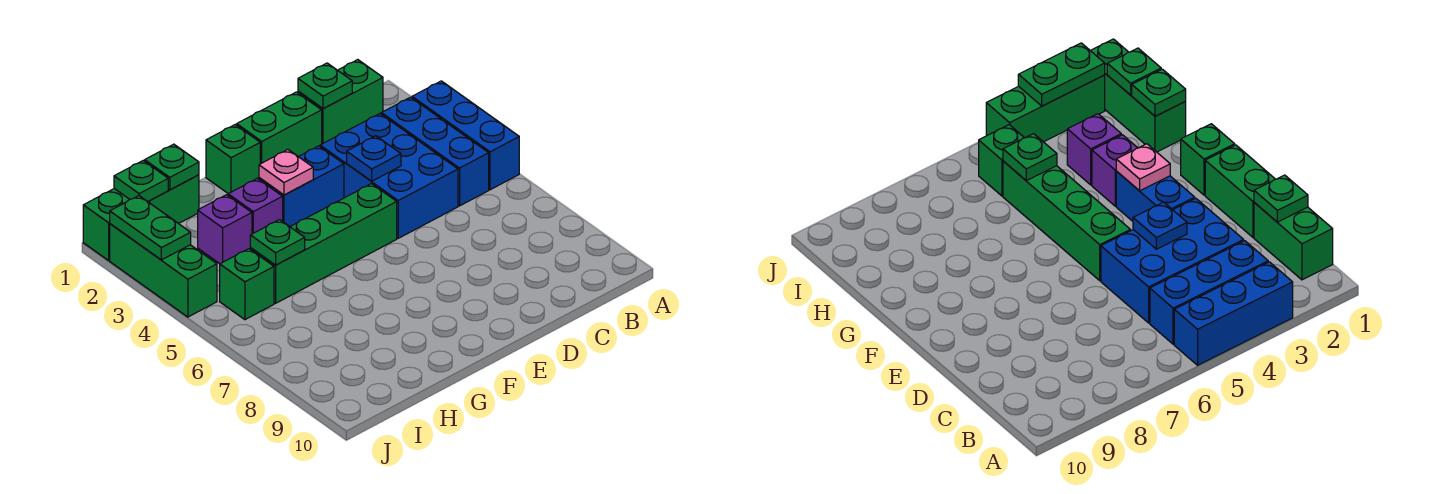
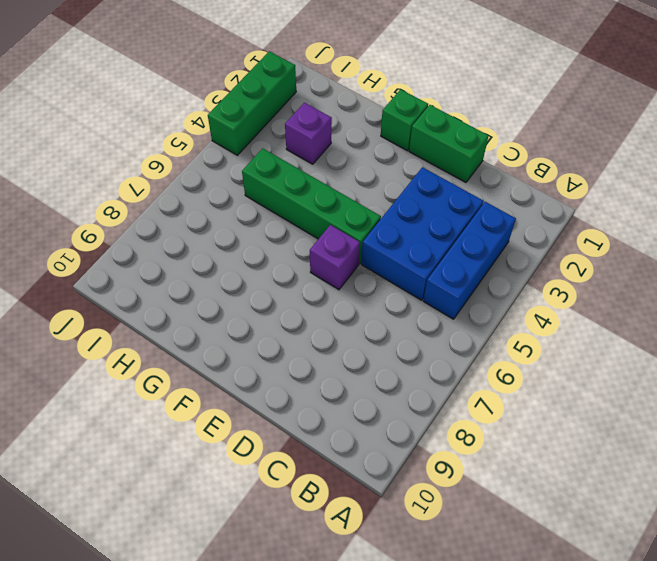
purple brick E6 level 1 -> purple brick G3 level 1
none -> blue brick A3:A5 level 1
none -> green brick B1:C1 level 1
none -> blue brick E3:F3 level 1

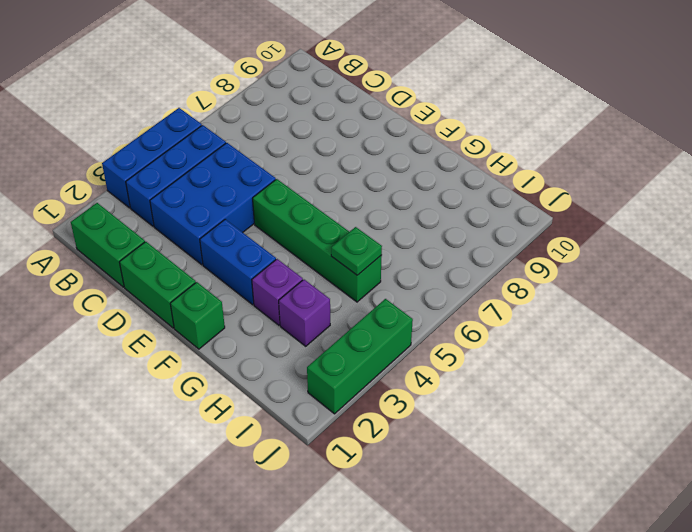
none -> green brick H1:J1 level 1
none -> green brick I5 level 1
none -> green plate C1 level 2

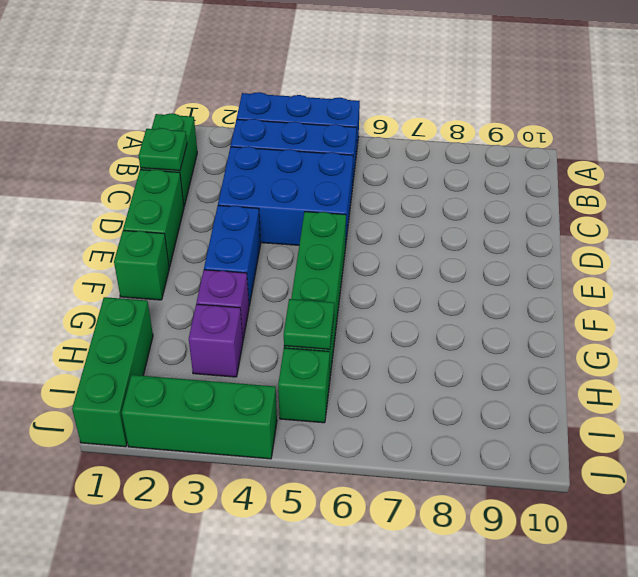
none -> blue plate D4 level 2
none -> pink plate F3 level 2
none -> green plate H1 level 2

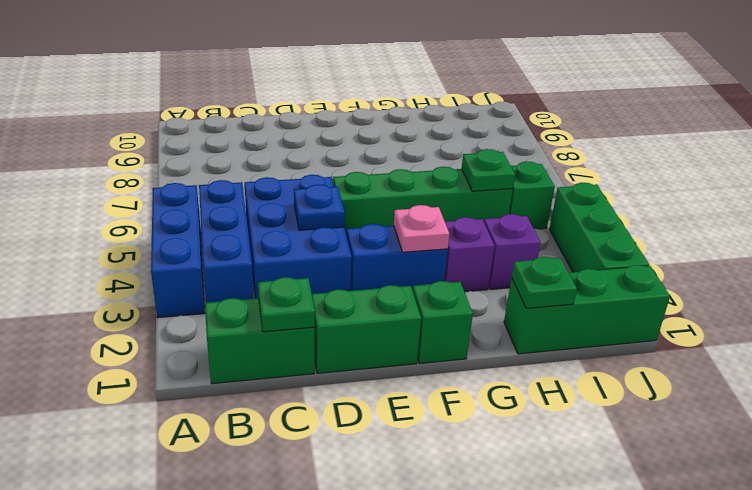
none -> green plate I1 level 2
none -> green plate J2:J3 level 2

